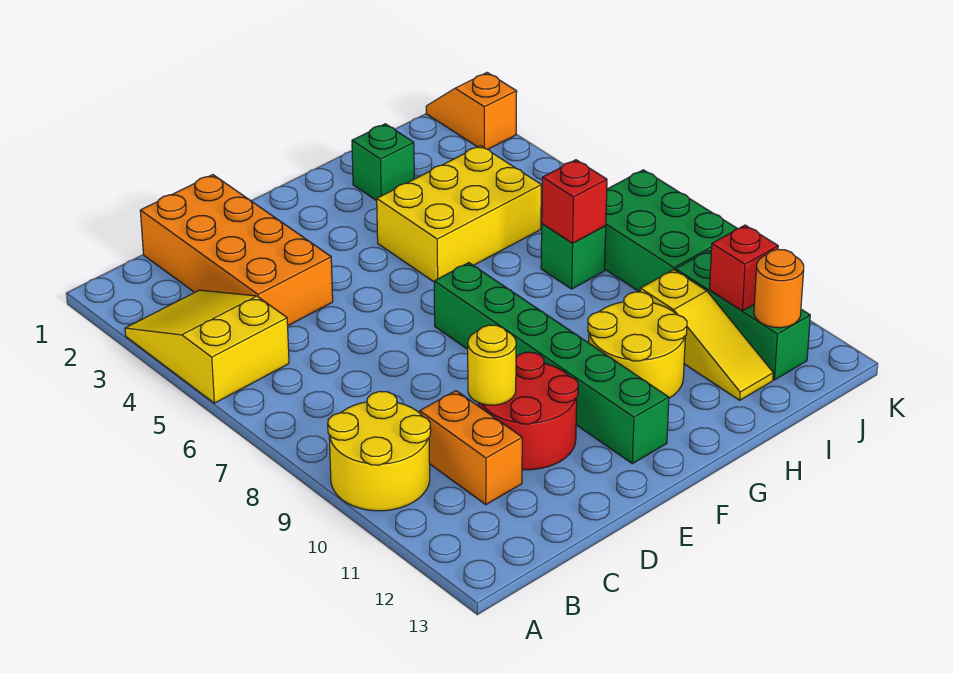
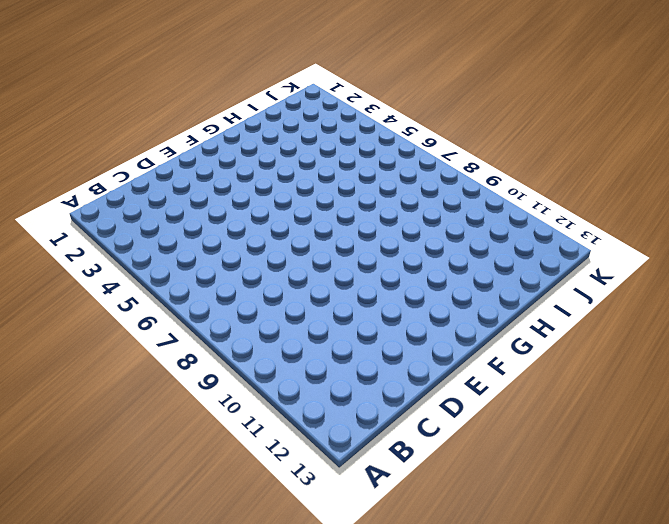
none -> yellow slope A3:B5 level 1 top 5
none -> yellow round brick A9:B10 level 1
none -> orange brick C1:D4 level 1

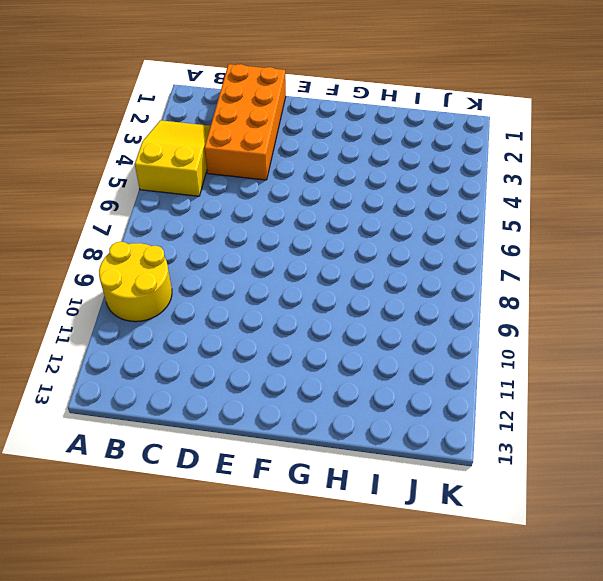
none -> orange brick C10:C11 level 1
none -> red round brick D10:E11 level 1
none -> green brick F7:F12 level 1

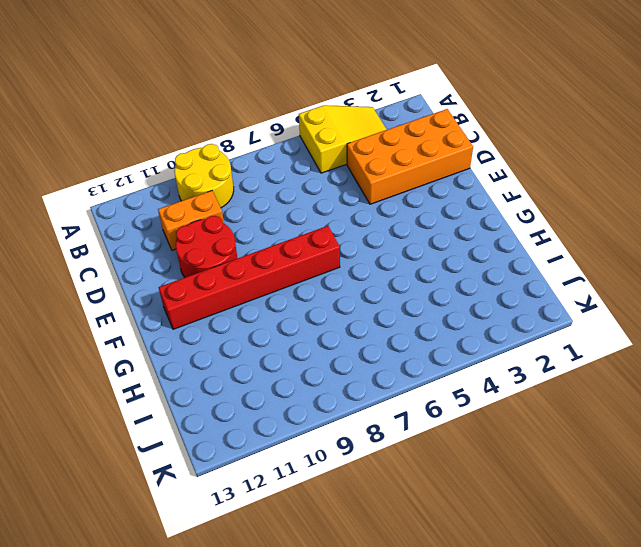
red brick F7:F12 level 1 -> green brick F7:F12 level 1
none -> yellow brick G4:I5 level 1
none -> yellow round brick G10:H11 level 1
none -> green brick H2 level 1

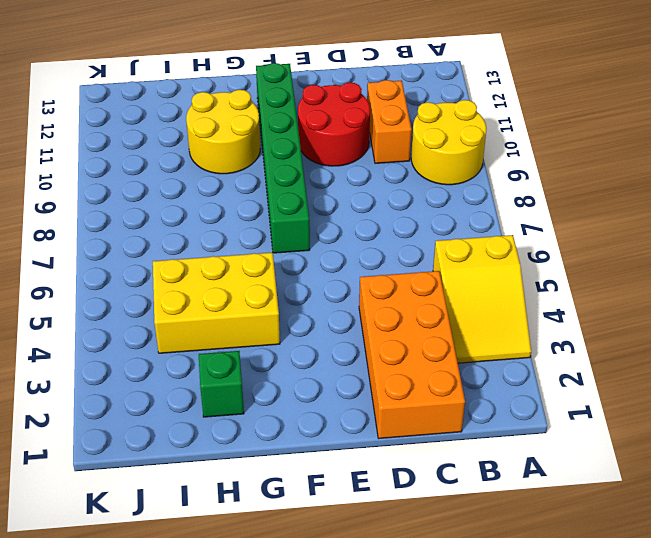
none -> green brick I7 level 1
none -> yellow slope I10:I12 level 1 top 10
none -> green brick J7:K9 level 1

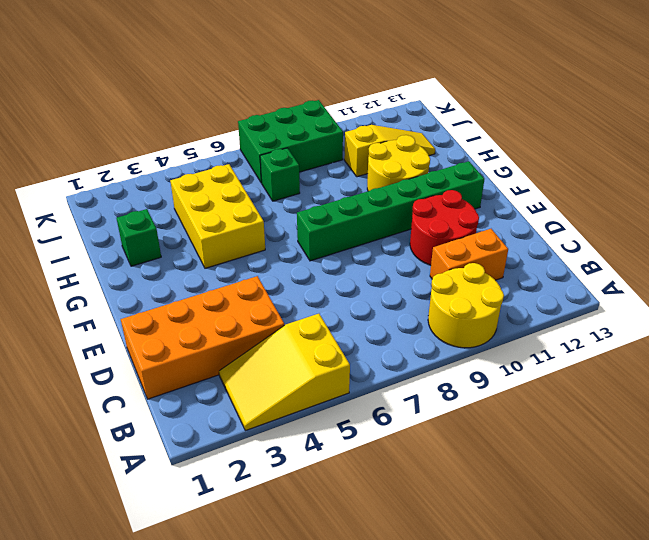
none -> green brick J10:J12 level 1
none -> orange slope K1:K2 level 1 top 2
none -> yellow round brick D10 level 2

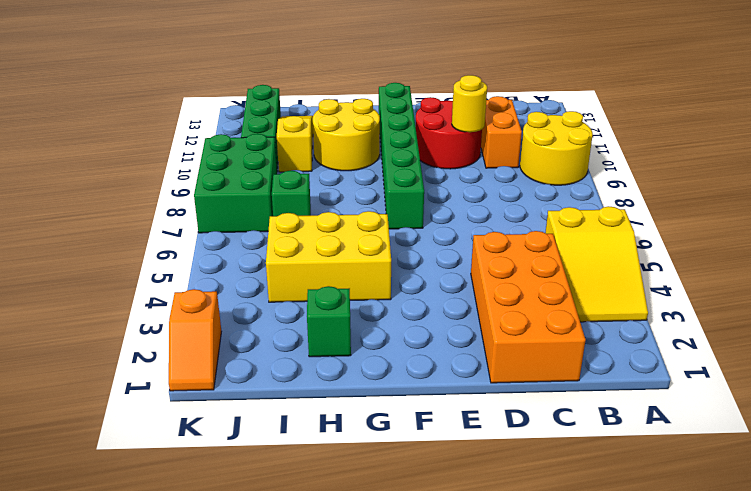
none -> red brick I7 level 2
none -> red brick J11 level 2
none -> orange round brick J12 level 2

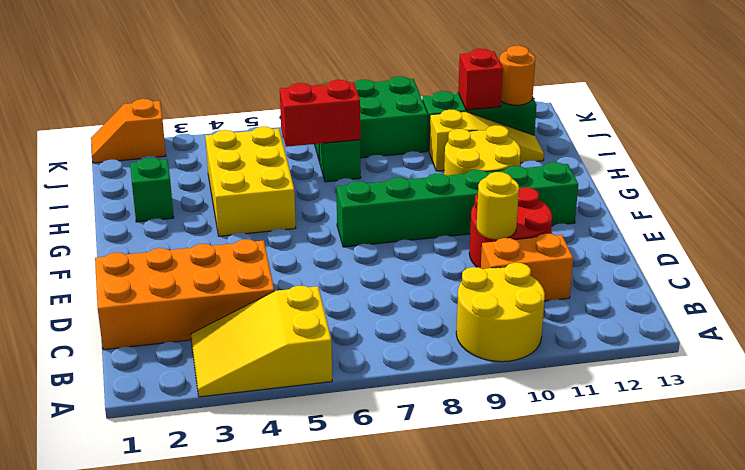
red brick I6:I7 level 2 -> red brick I7 level 2

